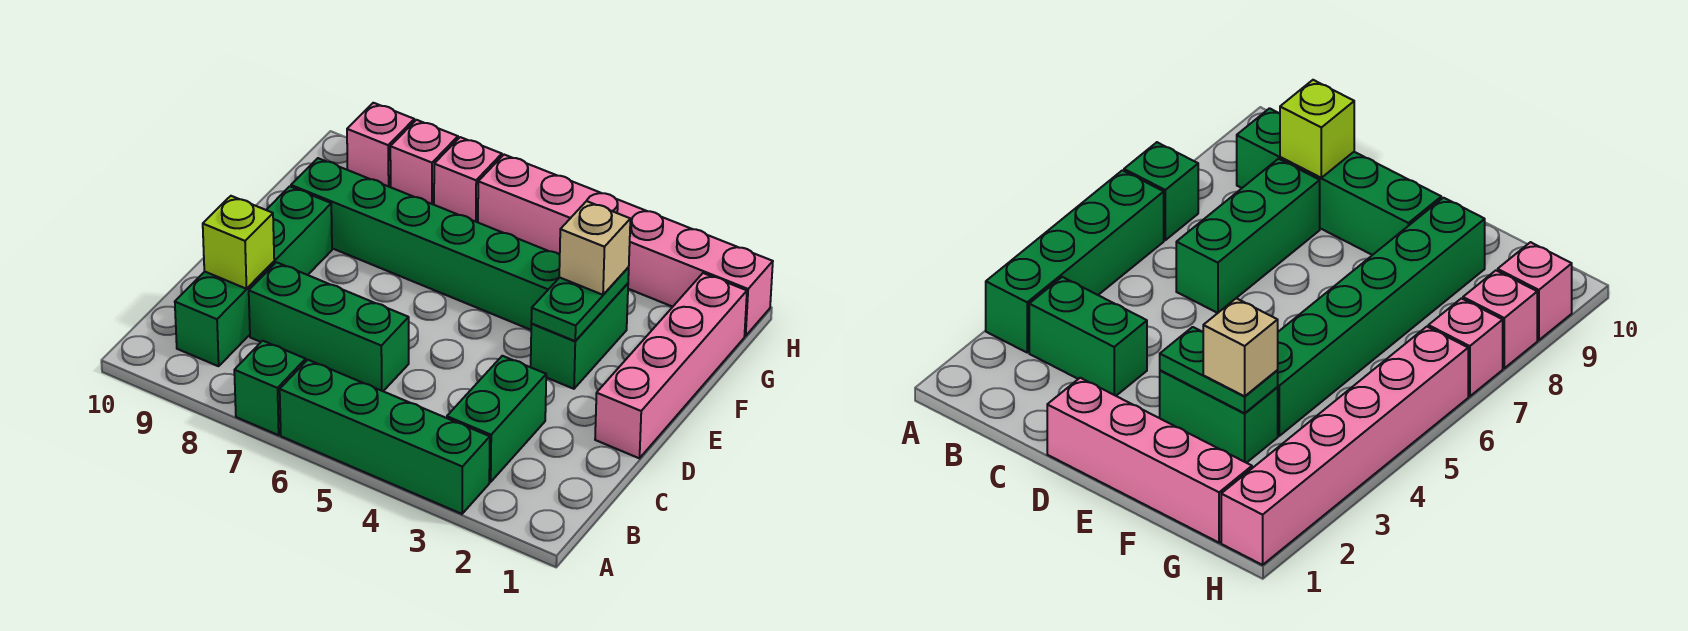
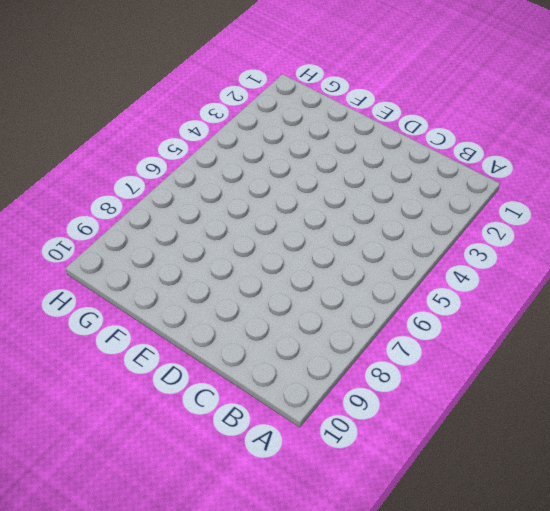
none -> green brick A3:A6 level 1
none -> green brick A7 level 1
none -> green brick B3:C3 level 1

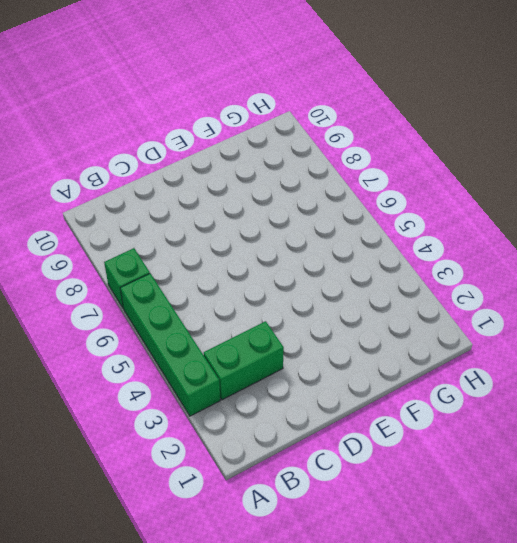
none -> green brick B9:E9 level 1
none -> green brick C6:C8 level 1
none -> pink brick D1:G1 level 1

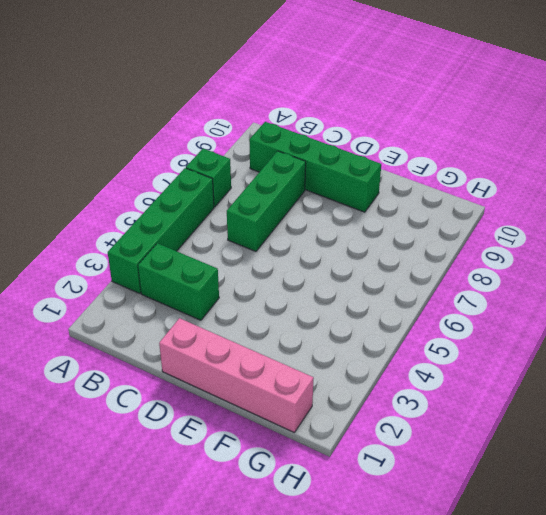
none -> green brick E3:F3 level 1
none -> green brick F4:F9 level 1
none -> pink brick H1:H6 level 1

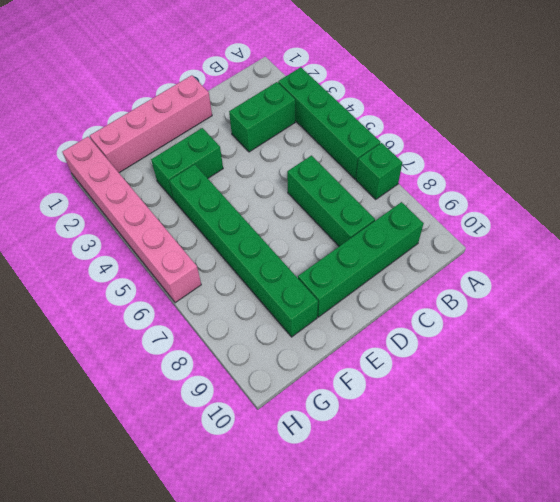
none -> pink brick H7 level 1
none -> pink brick H8 level 1
none -> pink brick H9 level 1

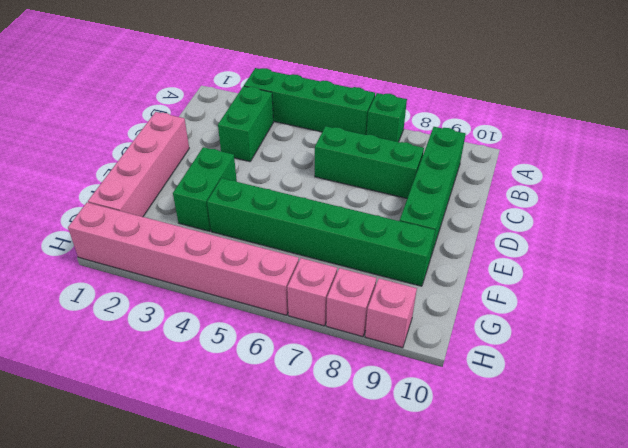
none -> lime brick C9 level 2
none -> green plate E3:F3 level 2
none -> tan brick F3 level 3

